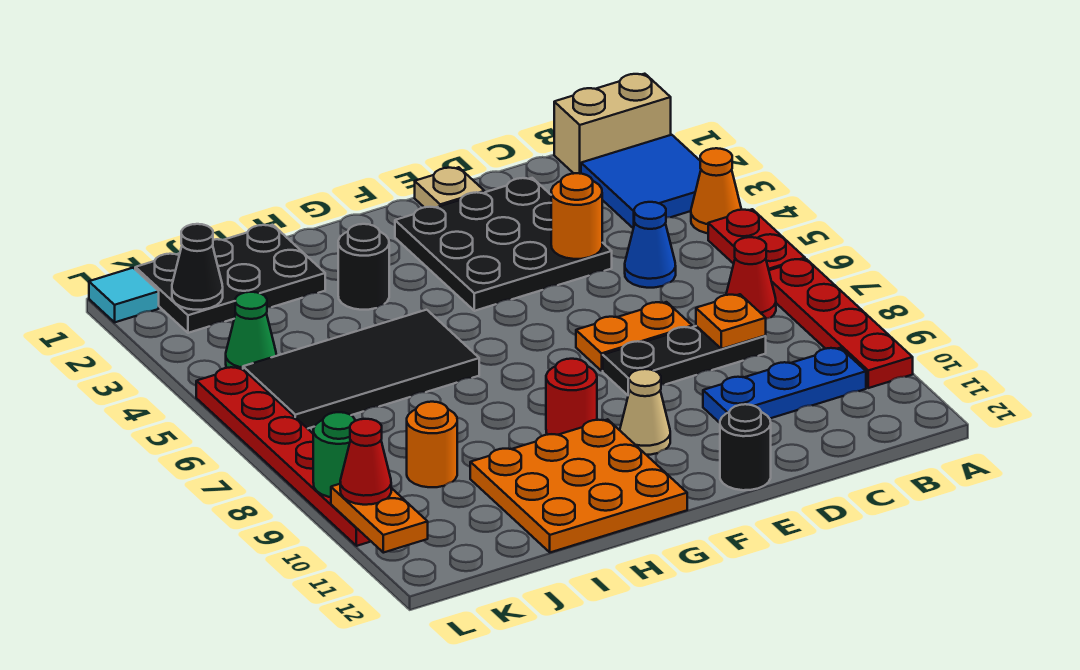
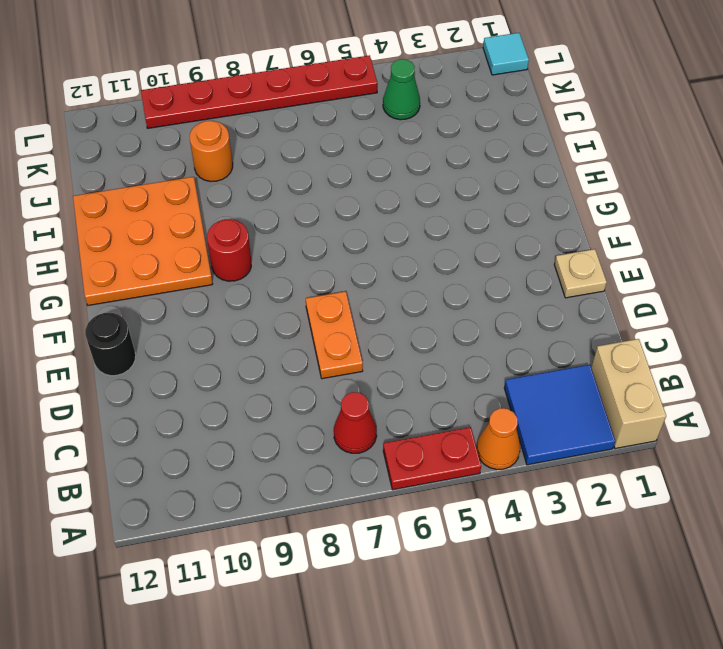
none -> red plate A7:A10 level 1
none -> blue plate B10:D10 level 1
none -> blue cone C5 level 1

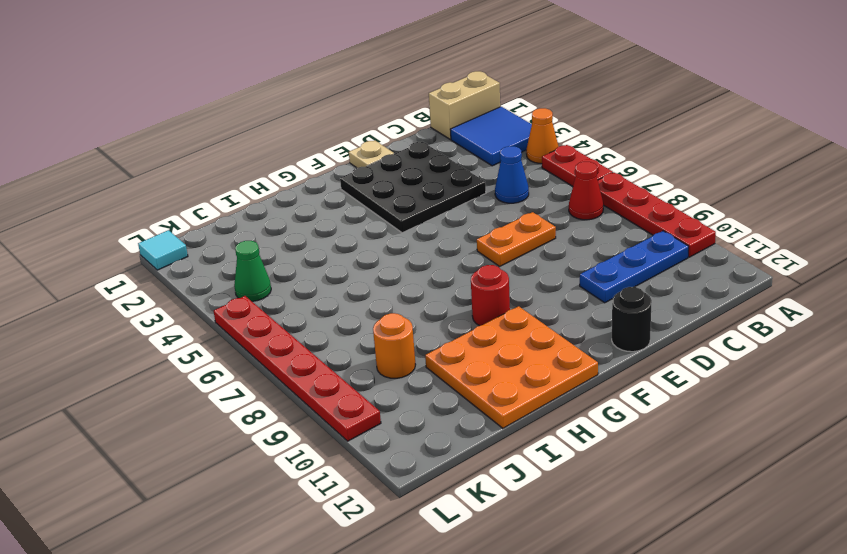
none -> black plate C8:E8 level 1
none -> tan cone F10 level 1
none -> black round brick H3 level 1

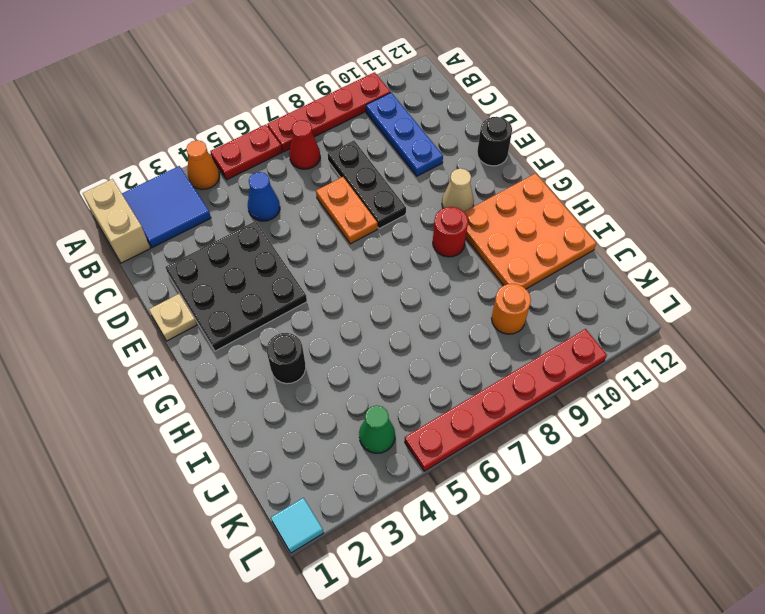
none -> black tile H5:K6 level 1
none -> black plate I1:K2 level 1
none -> orange plate C8 level 2

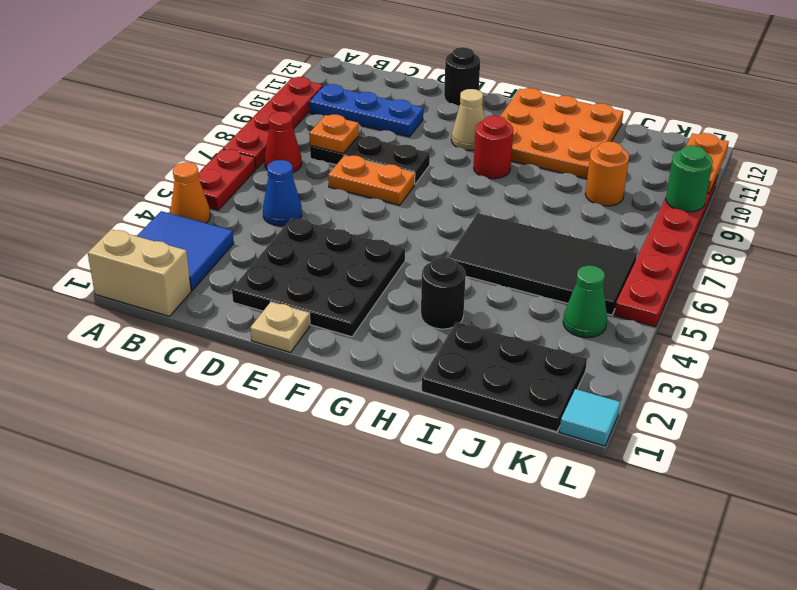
none -> orange round brick D4 level 2
none -> black cone K2 level 2
none -> red cone L10 level 3

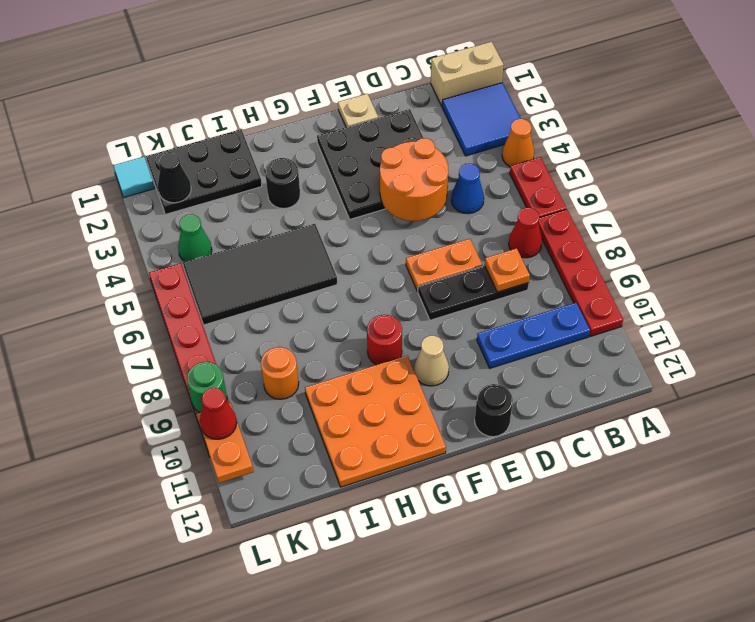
orange round brick D4:E5 level 2 -> orange round brick D4 level 2

